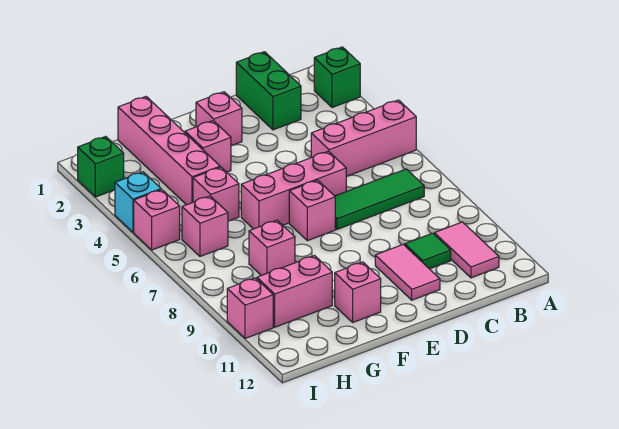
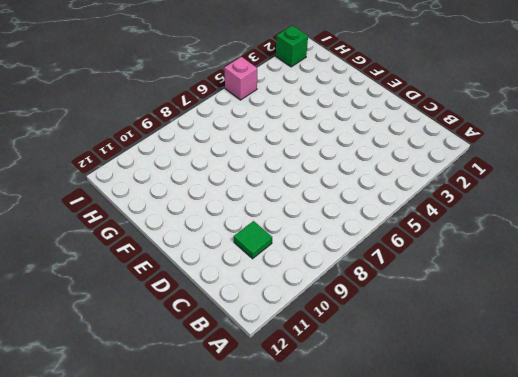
none -> green brick A2 level 1
none -> pink brick A5:C5 level 1
none -> green tile B7:D7 level 1

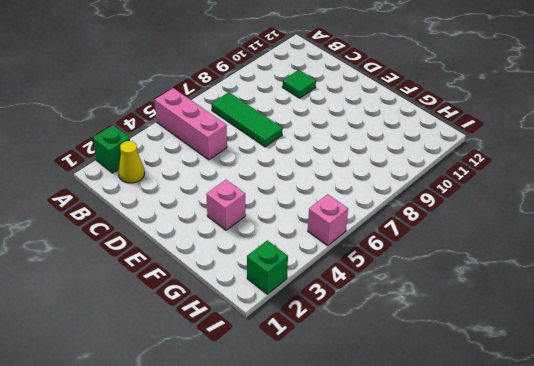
yellow cone B2 level 1 -> none
none -> pink tile B10:B11 level 1
none -> green brick C1:C2 level 1
none -> pink brick D6:F6 level 1

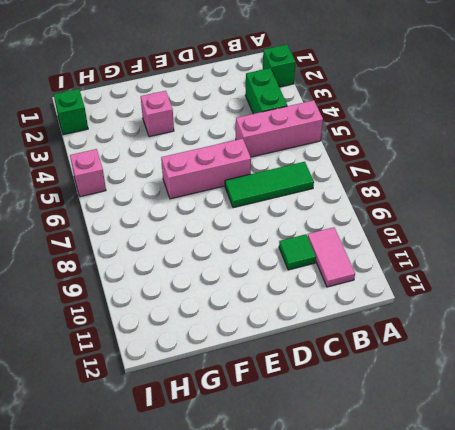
green brick B3:B4 level 1 -> green brick C1:C2 level 1
none -> pink tile D10:D11 level 1
none -> pink brick E2 level 1
none -> pink brick E7 level 1

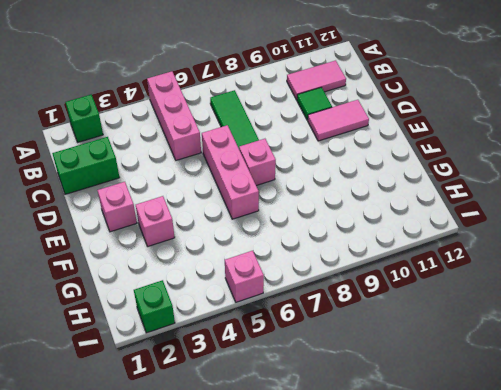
none -> pink brick F11 level 1
none -> pink brick G1:G4 level 1
none -> pink brick G5 level 1

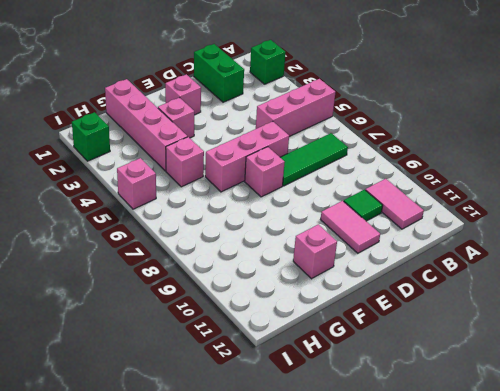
none -> pink brick G8 level 1
none -> pink brick G10:H10 level 1
none -> pink brick H6 level 1

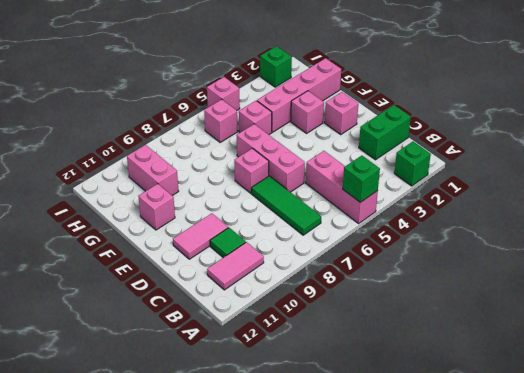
green brick A5 level 2 -> none
none -> pink brick G8 level 1
none -> cyan brick I4 level 1
none -> pink brick I10 level 1

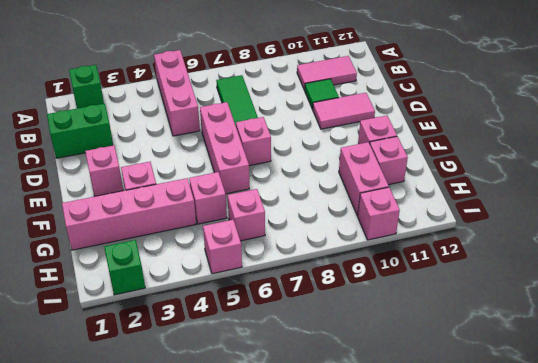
pink brick G11 level 1 -> pink brick G8 level 1
none -> cyan brick I4 level 1

